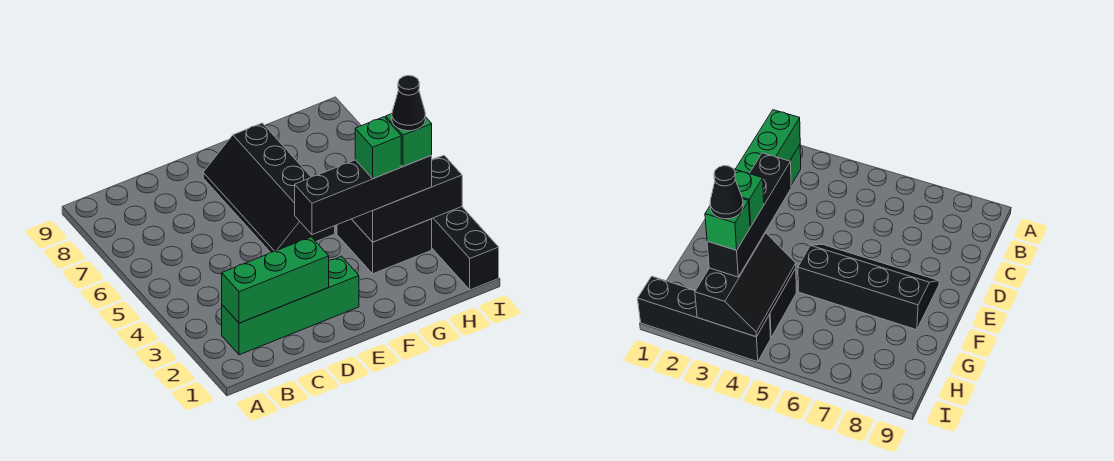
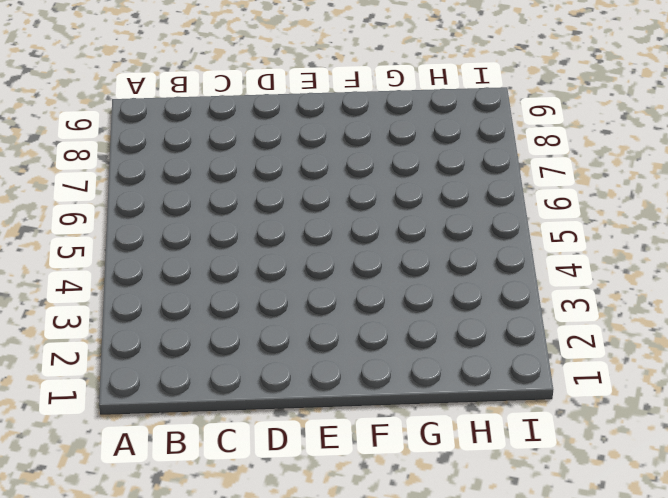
none -> green brick B2:E2 level 1
none -> black slope E5:F8 level 1 top F

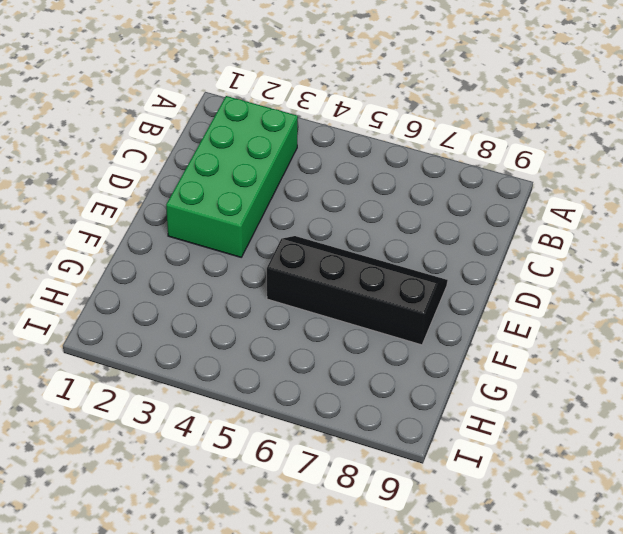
green brick B2:E3 level 1 -> green brick B2:E2 level 1
none -> black brick G3:H4 level 1
none -> black brick I1:I4 level 1

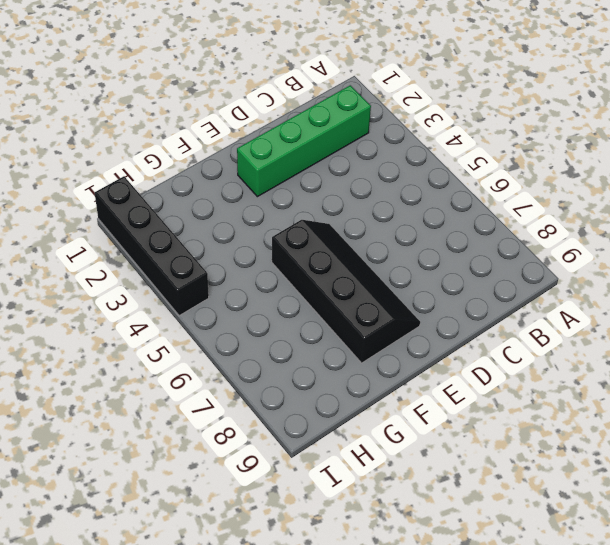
none -> black brick G3:H4 level 1
none -> green brick B2:D2 level 2

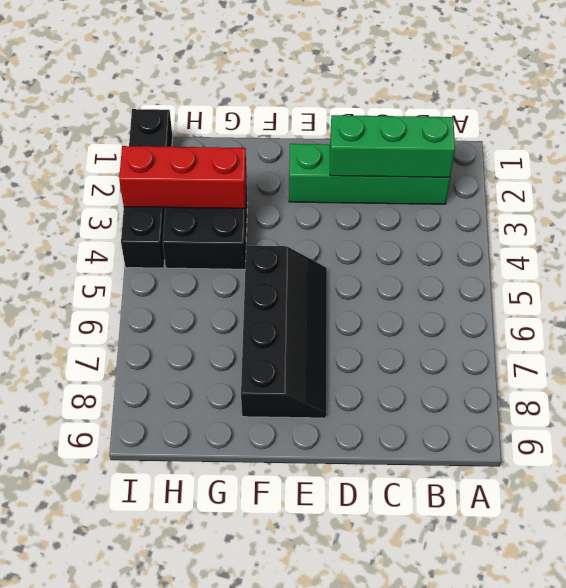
red brick G3:I3 level 2 -> black slope G3:I4 level 2 top 3
none -> black brick E3:H3 level 3
none -> green brick G3 level 4

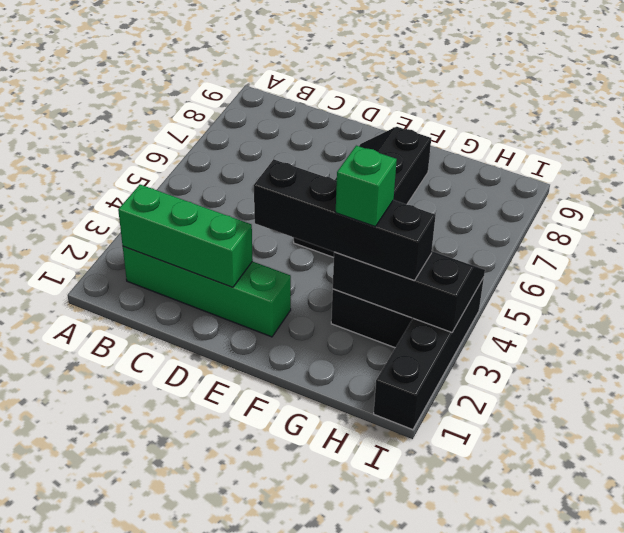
none -> green brick H3 level 4
none -> black cone H3 level 5

